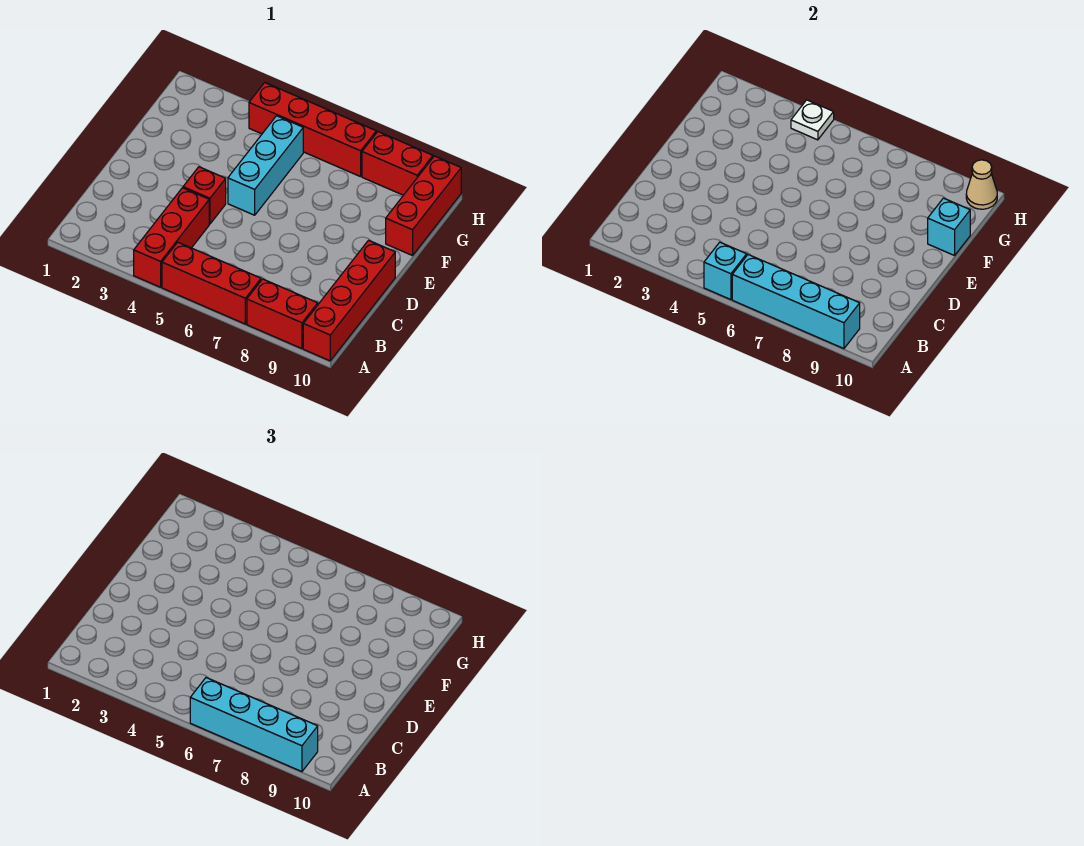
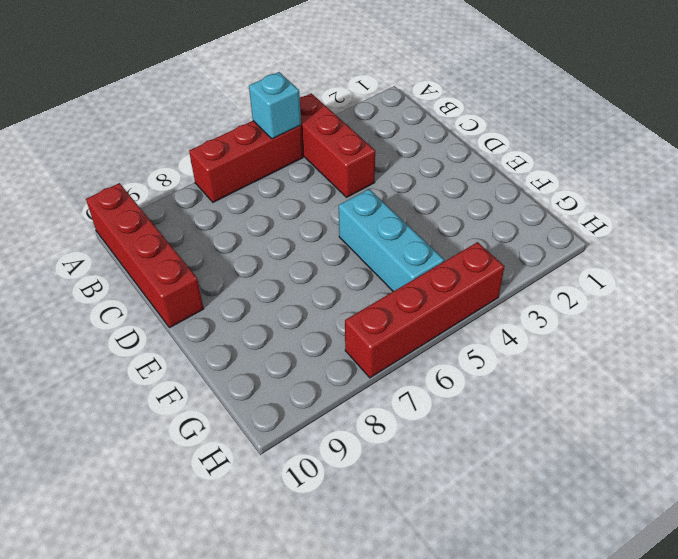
none -> red brick A8:A9 level 1
none -> red brick D4 level 1
none -> red brick F10:H10 level 1

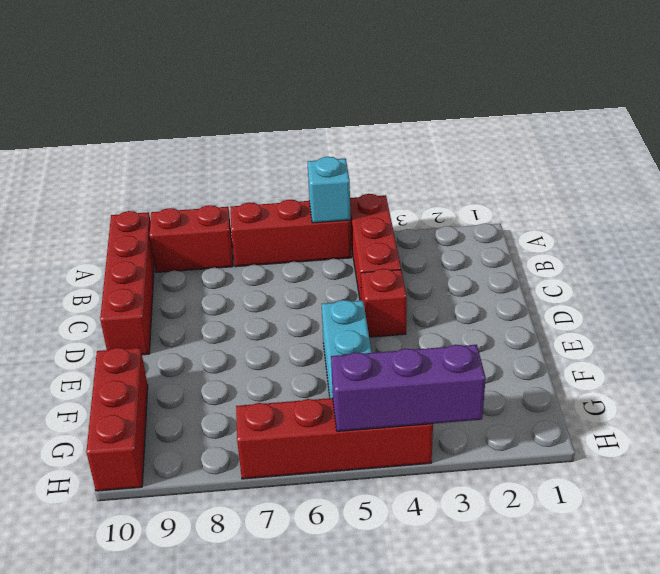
purple brick H3:H5 level 2 -> white plate H4 level 2
none -> red brick H8:H9 level 1
none -> cyan brick A6:A9 level 2
none -> cyan brick F10 level 2

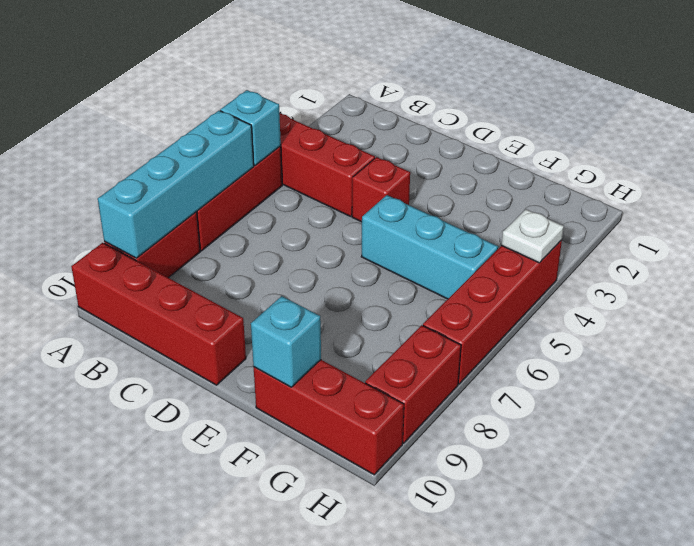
none -> tan cone H10 level 2
none -> cyan brick A6:A9 level 3

